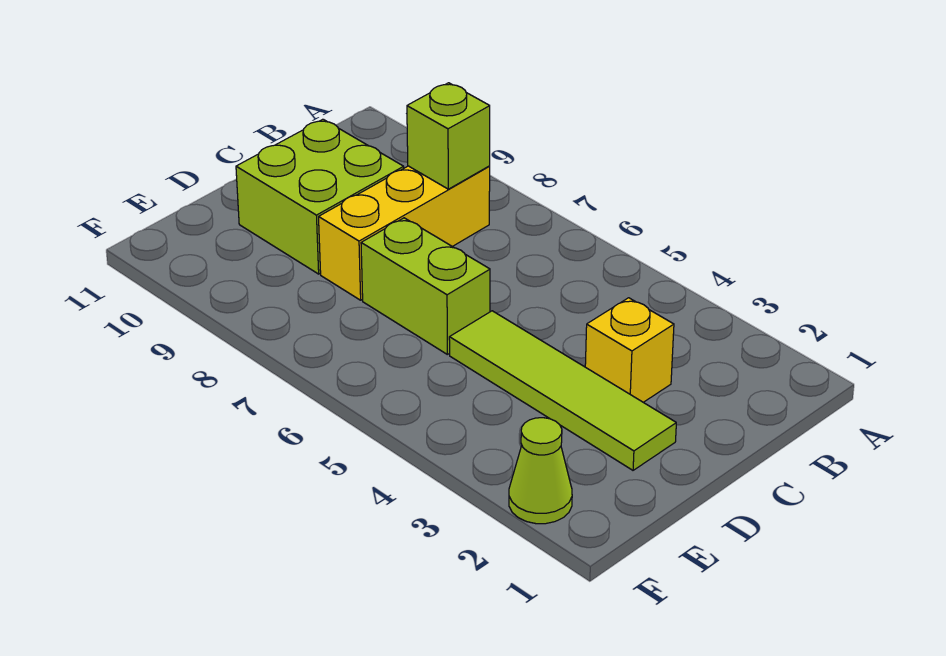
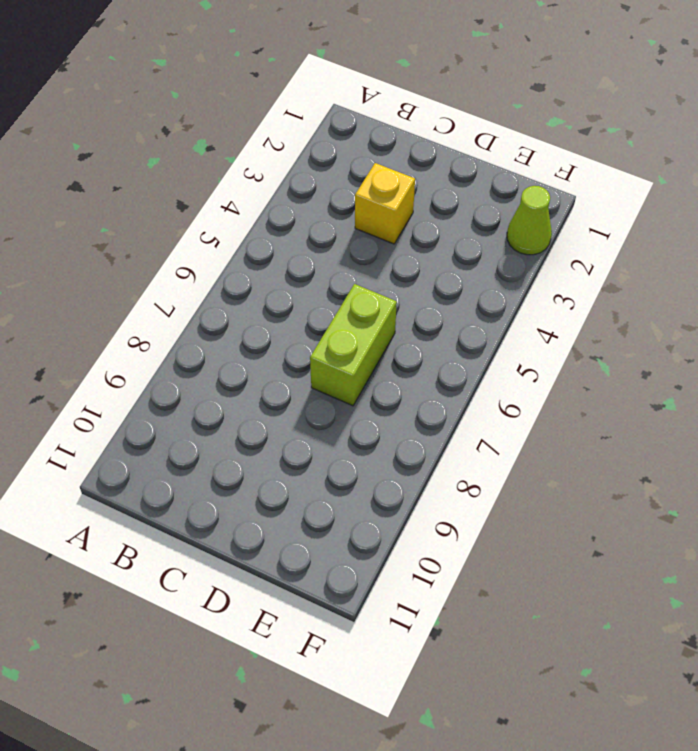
none -> yellow brick B8:D8 level 1
none -> lime brick C9:D10 level 1

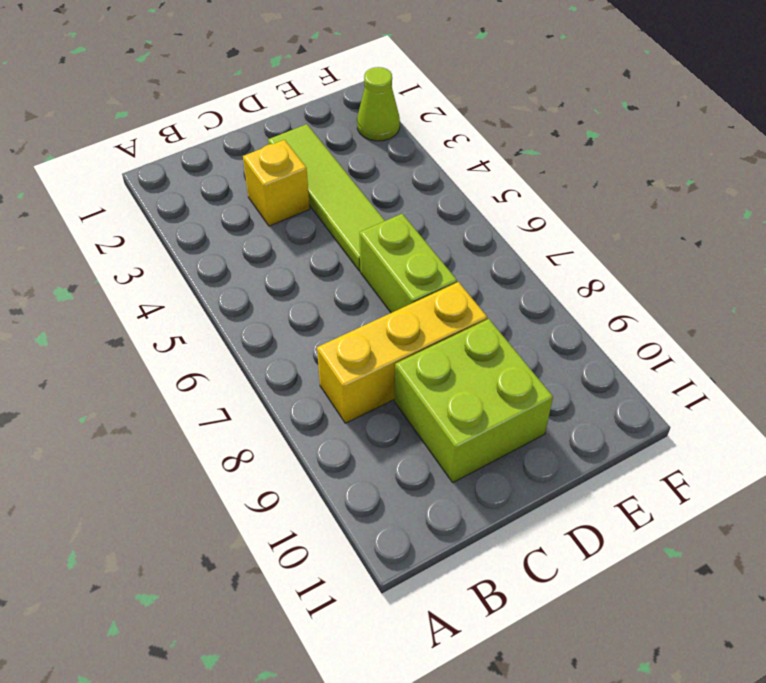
none -> lime brick B8 level 2

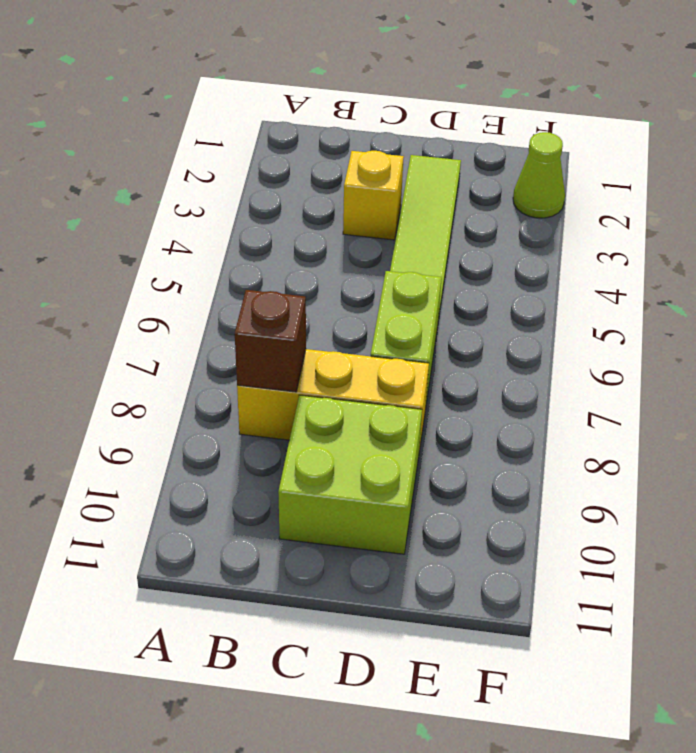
brown brick B8 level 2 -> lime brick B8 level 2

